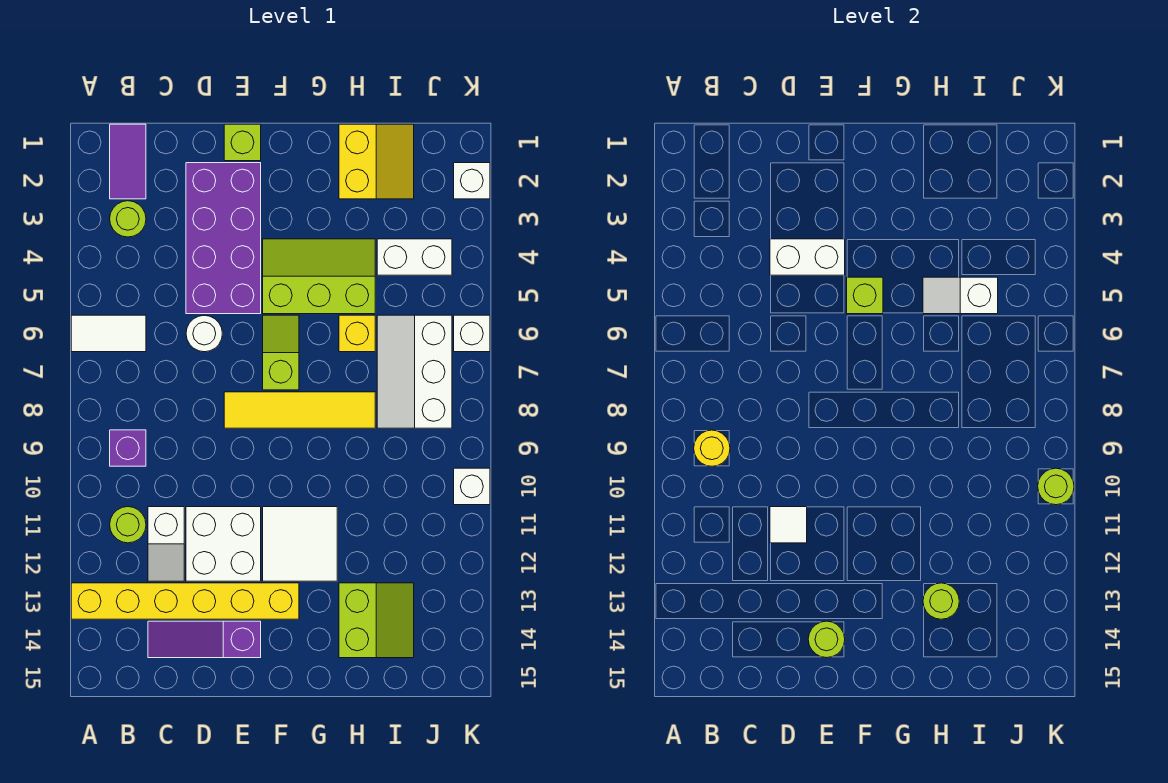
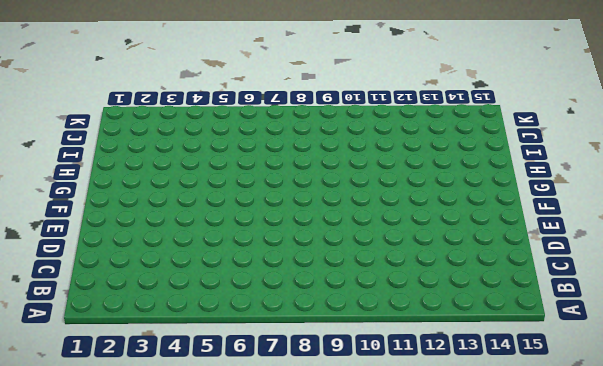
none -> white tile A6:B6 level 1
none -> yellow brick A13:F13 level 1
none -> purple tile B1:B2 level 1
none -> lime round brick B3 level 1

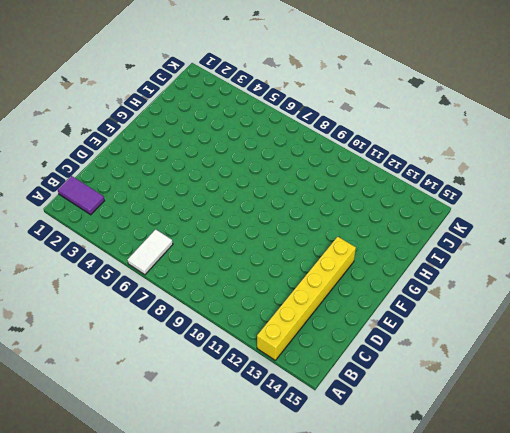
none -> lime round brick B3 level 1
none -> purple brick B9 level 1
none -> lime round brick B11 level 1
none -> white slope C11:C12 level 1 top 11

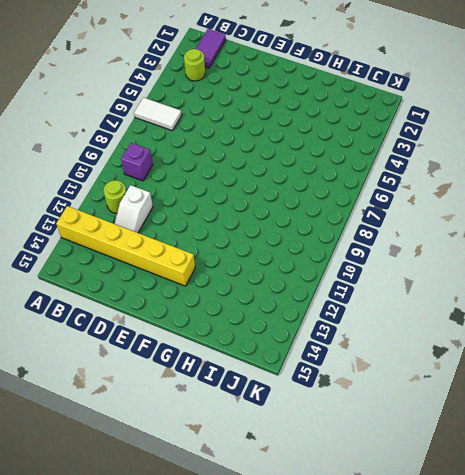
none -> purple slope C14:E14 level 1 top E
none -> purple brick D2:E5 level 1
none -> white round brick D6 level 1
none -> white brick D11:E12 level 1

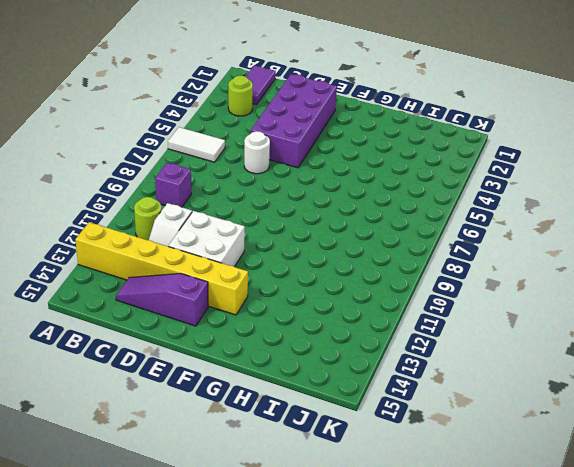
none -> lime brick E1 level 1
none -> yellow tile E8:H8 level 1
none -> lime slope F4:H5 level 1 top 5
none -> lime slope F6:F7 level 1 top 7

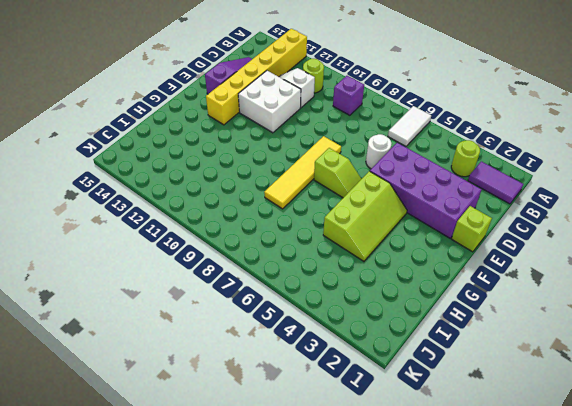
none -> white tile F11:G12 level 1
none -> yellow slope H1:I2 level 1 top H
none -> yellow brick H6 level 1
none -> lime slope H13:I14 level 1 top H

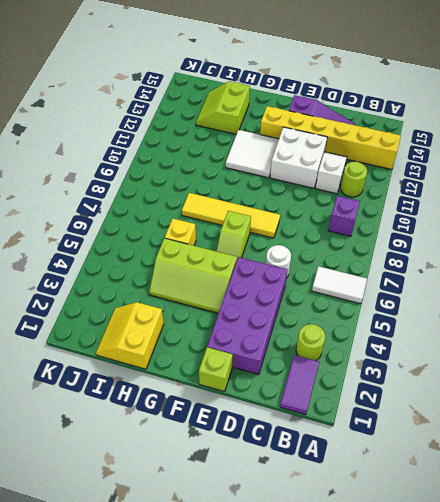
none -> white brick I4:J4 level 1
none -> white slope I6:J8 level 1 top J
none -> white brick K2 level 1
none -> white brick K6 level 1

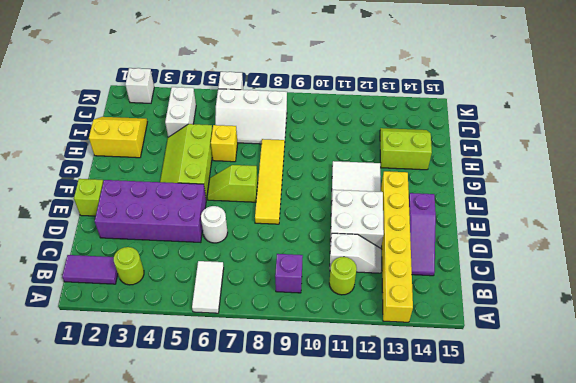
none -> white brick K10 level 1
none -> yellow round brick B9 level 2
none -> white brick D4:E4 level 2
none -> white tile D11 level 2

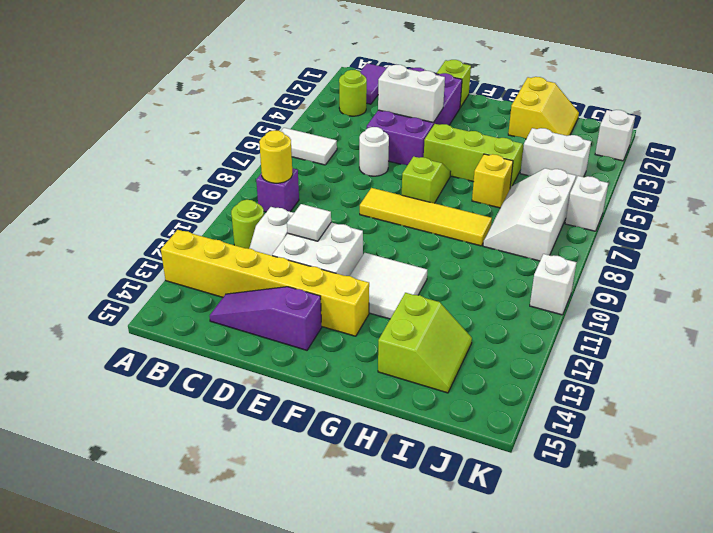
none -> lime round brick E14 level 2
none -> lime brick F5 level 2
none -> white slope H5:I5 level 2 top I
none -> lime round brick H13 level 2

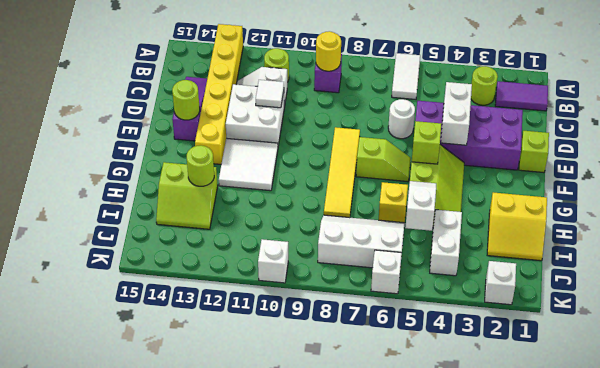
none -> lime round brick K10 level 2

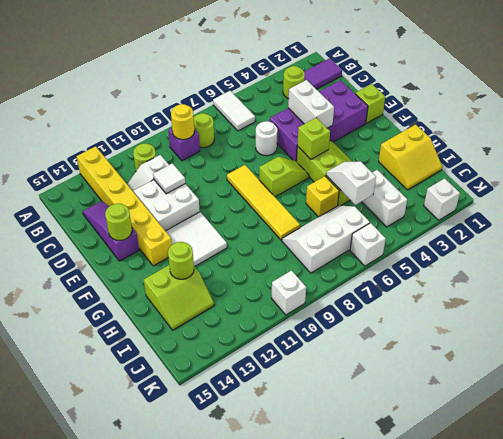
lime round brick B8 level 1 -> lime round brick K10 level 2

